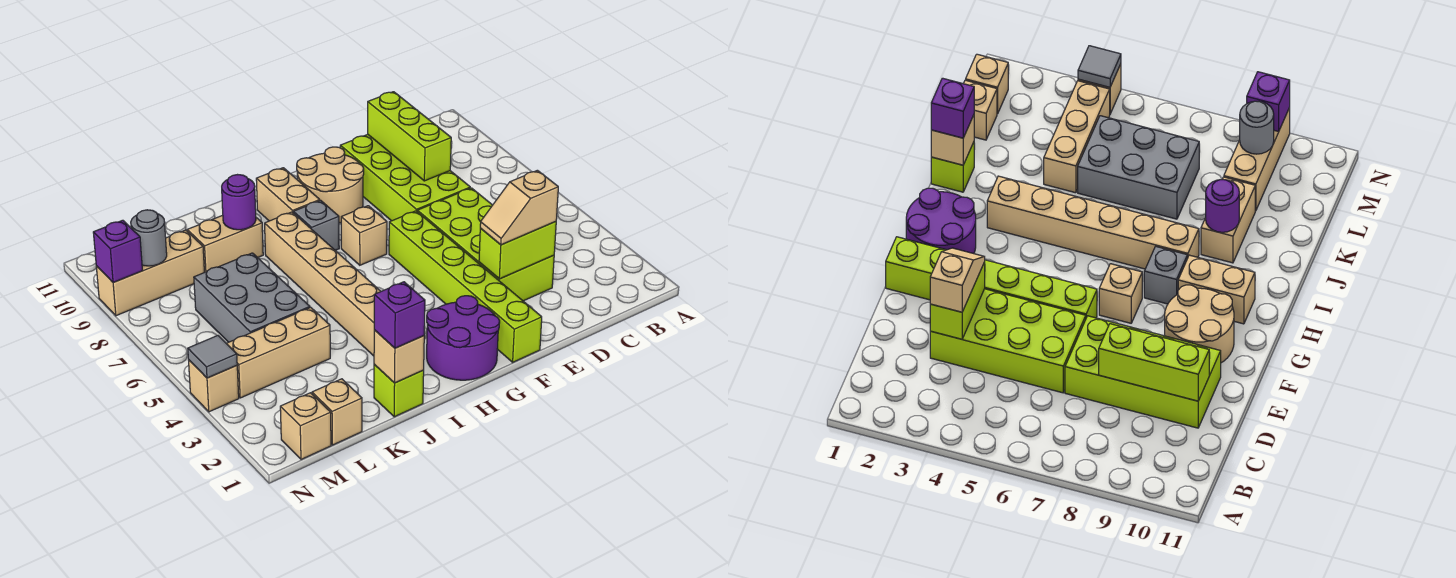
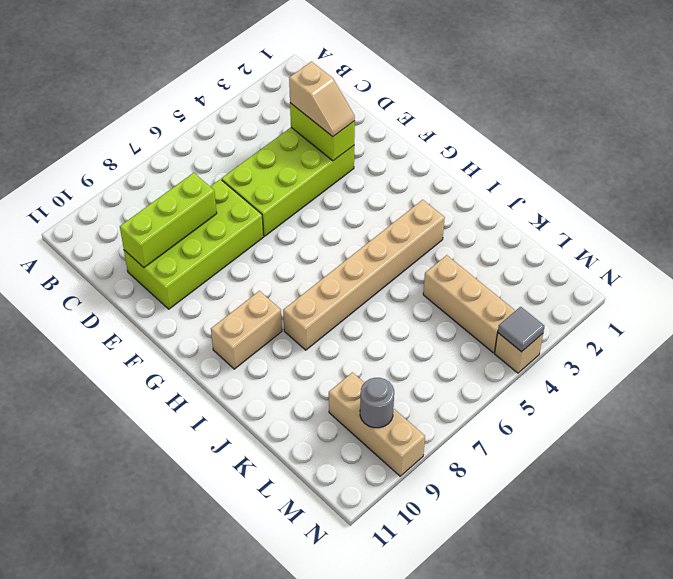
none -> lime brick F1:F6 level 1
none -> tan round brick F9:G10 level 1
none -> purple round brick G1:H2 level 1

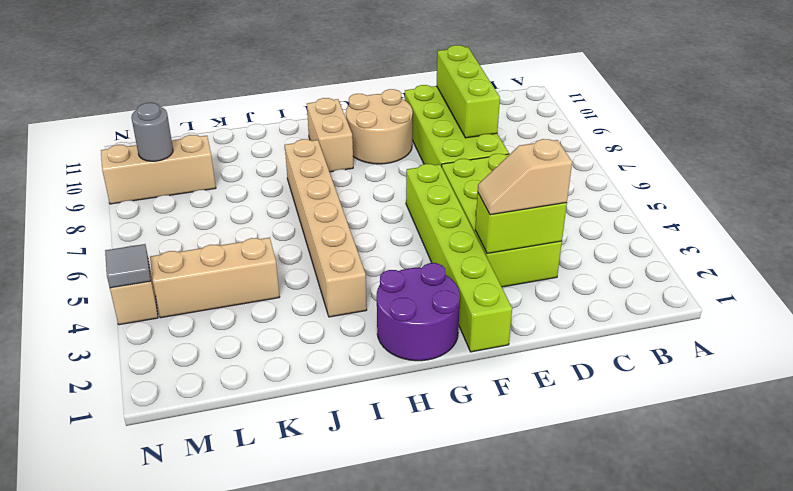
none -> tan brick G7 level 1
none -> grey brick H8 level 1
none -> lime brick J1 level 1

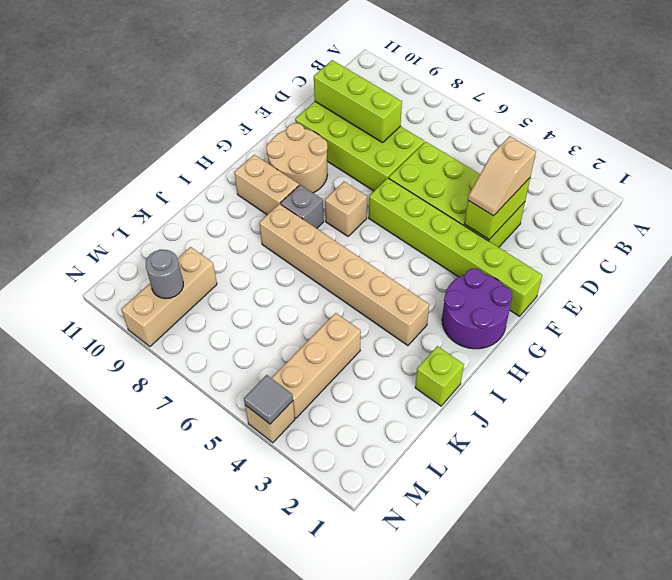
none -> tan brick J9:K9 level 1
none -> grey brick K5:L7 level 1
none -> tan brick L1 level 1

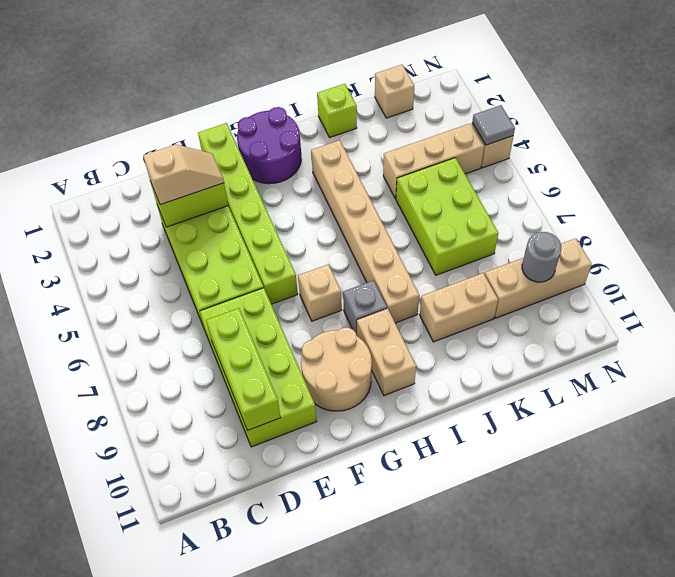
lime brick K5:L7 level 1 -> grey brick K5:L7 level 1
none -> tan brick M1 level 1
none -> tan brick J1 level 2
none -> purple round brick J9 level 2

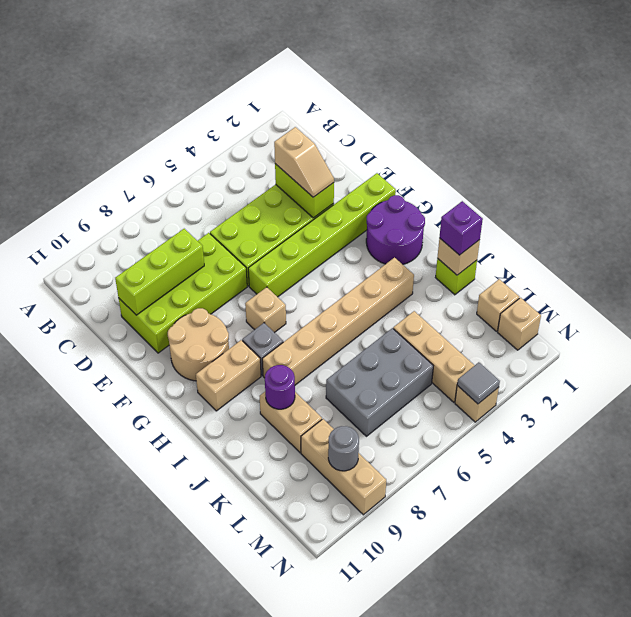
none -> purple brick N9 level 2

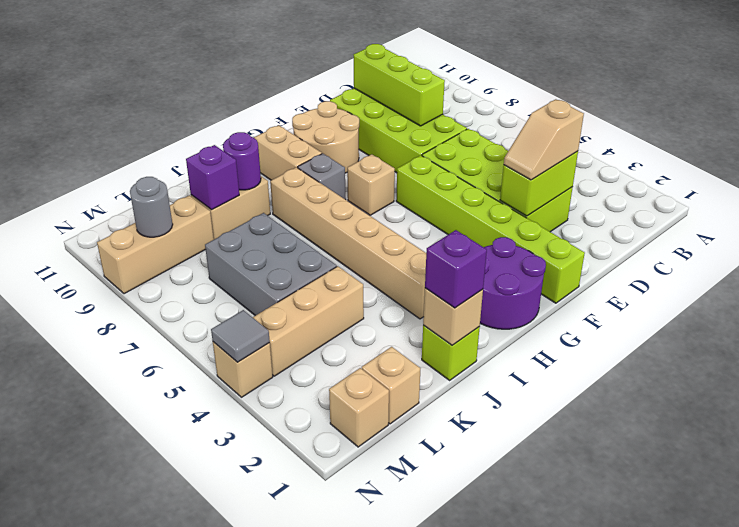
purple brick K9 level 2 -> purple brick N9 level 2

